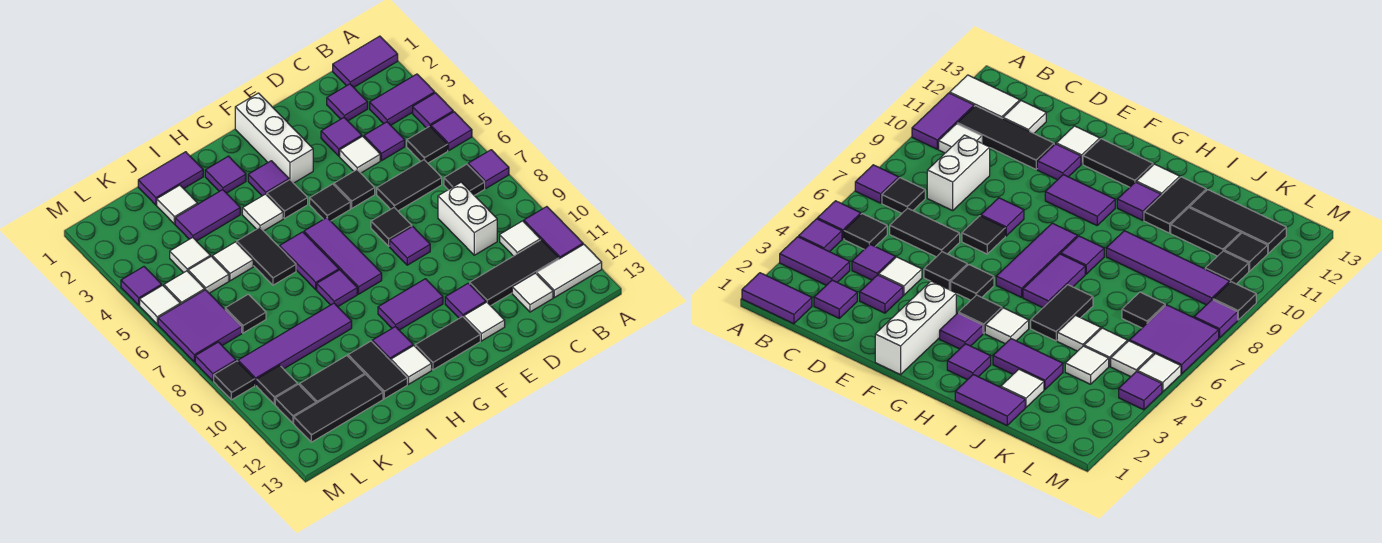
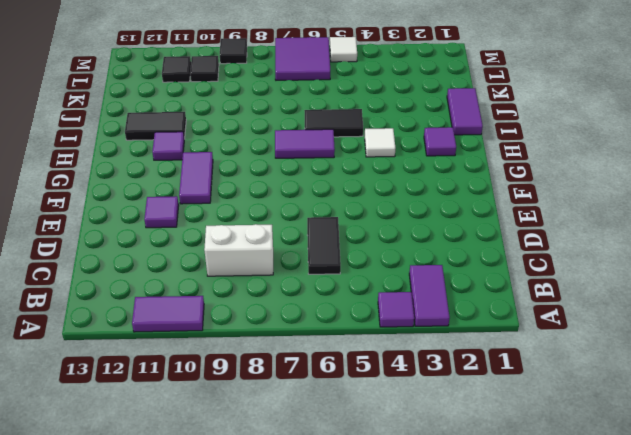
none -> purple tile A1:B1 level 1
none -> purple tile A5 level 1
none -> purple tile A7 level 1
none -> white tile A12:B12 level 1

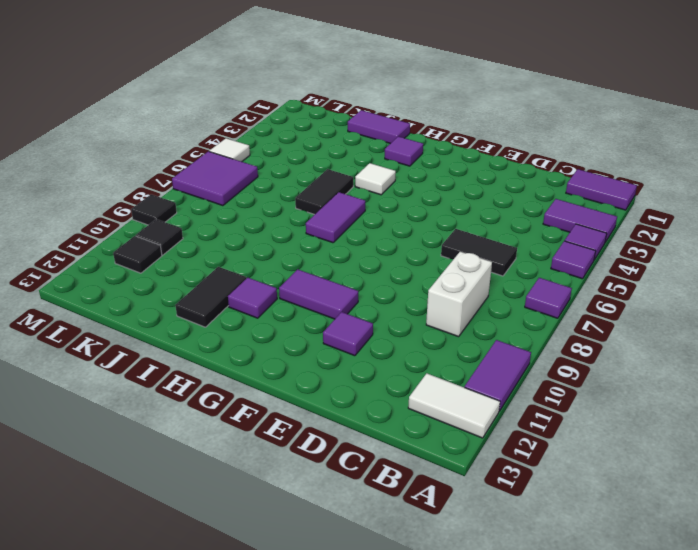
none -> black tile B5 level 1
none -> black tile B7 level 1
none -> white tile B10 level 1
none -> black tile B11:D11 level 1

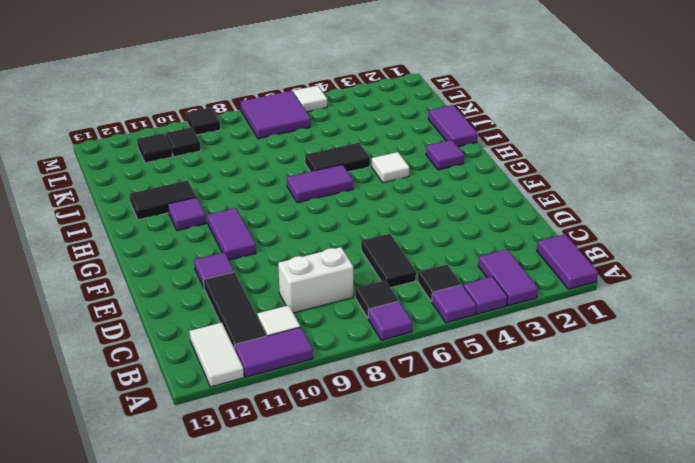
none -> purple tile C2 level 1
none -> purple tile C4 level 1
none -> white tile C12 level 1
none -> purple tile D3 level 1

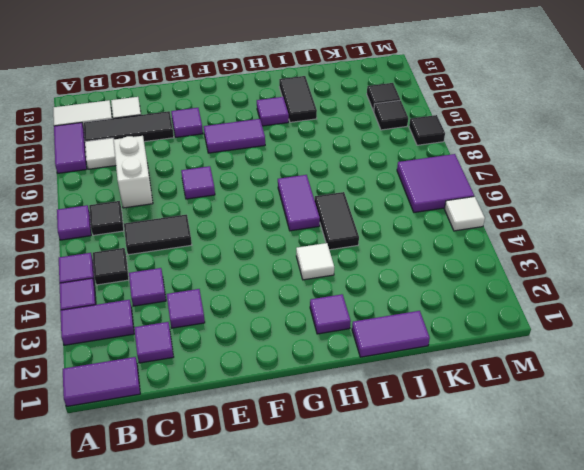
none -> white tile D4 level 1
none -> black tile E5 level 1
none -> black tile E7 level 1
none -> white tile E12 level 1

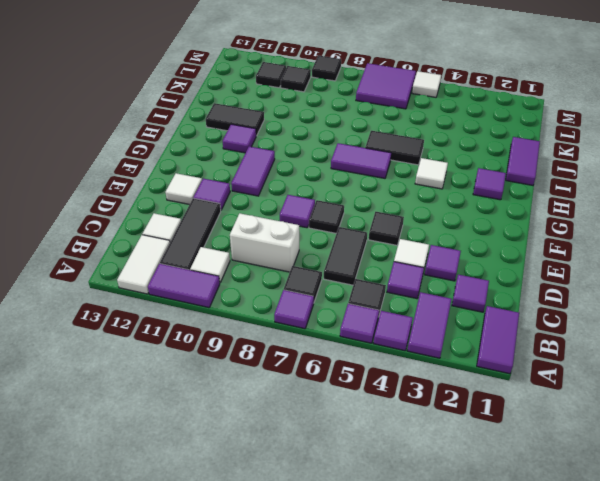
none -> white brick F1:F3 level 1
none -> black tile F5 level 1
none -> black tile F12:G12 level 1
none -> purple tile G3 level 1

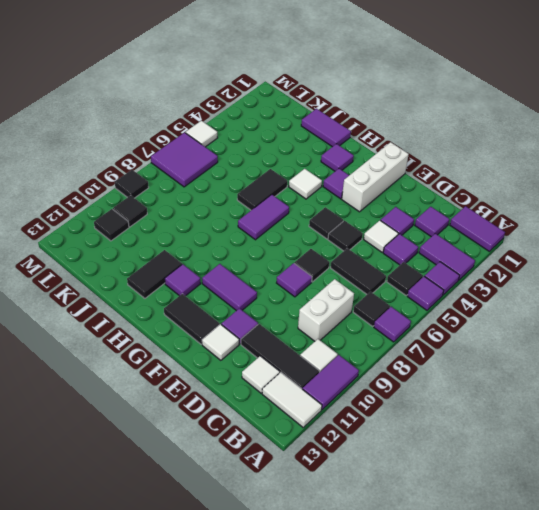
none -> black tile G4 level 1
none -> purple tile G6:G8 level 1
none -> purple tile H8 level 1
none -> white tile H12 level 1

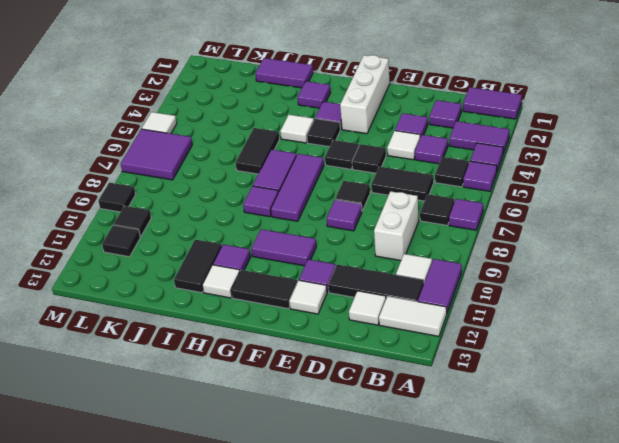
none -> purple tile I3:J3 level 1
none -> purple tile I9:L9 level 1
none -> white tile J2 level 1
none -> white tile J5 level 1

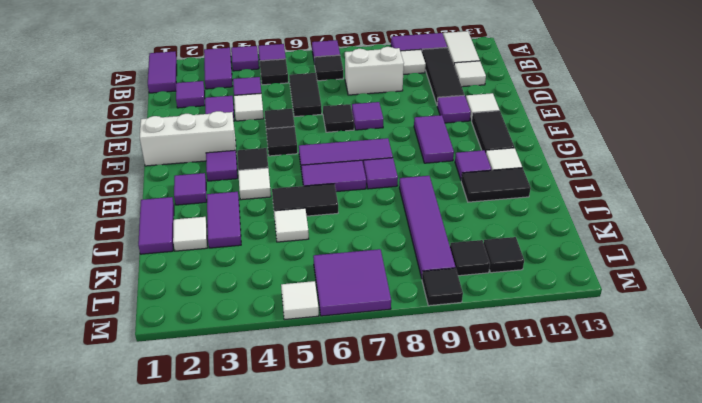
none -> black tile J11:K11 level 1
none -> black tile J12:L12 level 1
none -> white tile K4 level 1
none -> white tile K5 level 1

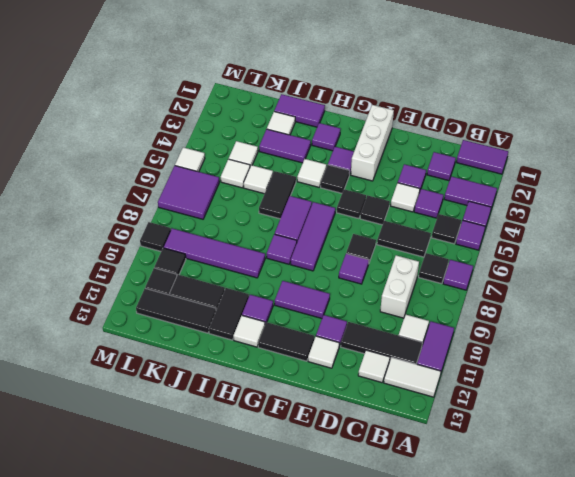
none -> black tile K7 level 1
none -> white tile L5 level 1
none -> purple tile M4 level 1
none -> purple tile M8 level 1

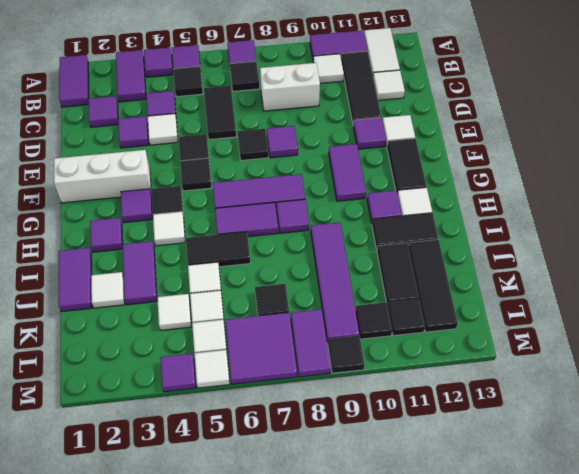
purple tile L8:M8 level 1 -> purple tile M8 level 1

